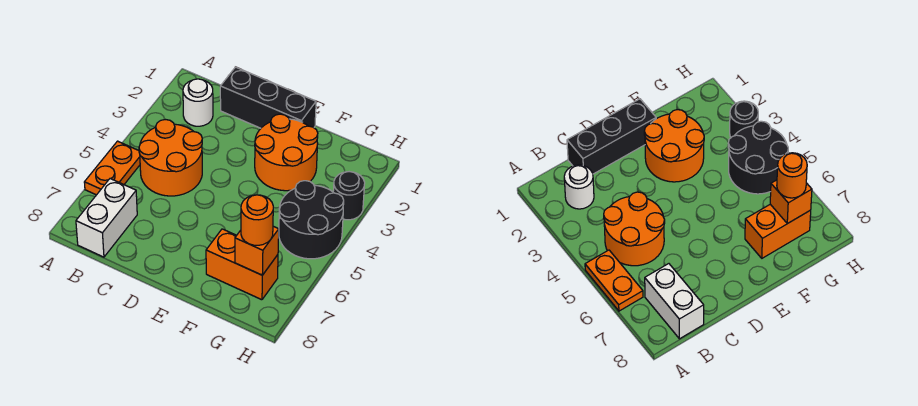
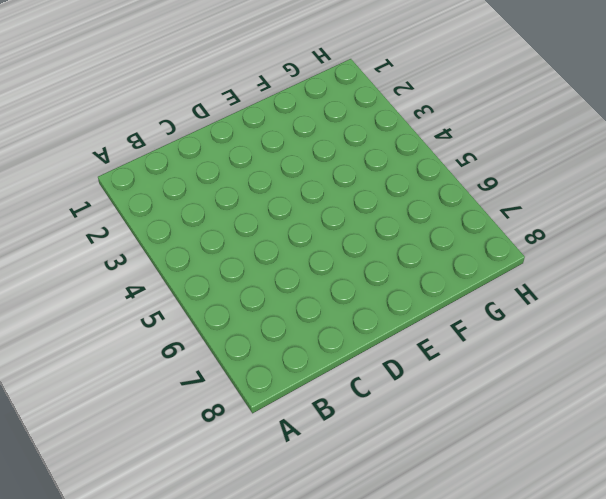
none -> orange plate A5:A6 level 1
none -> white round brick B2 level 1

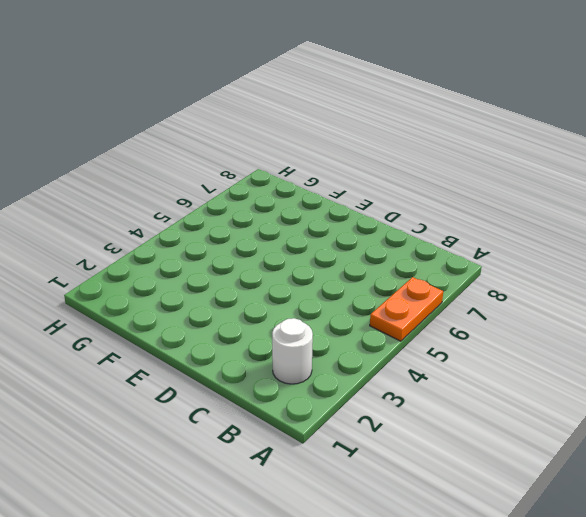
none -> orange round brick B4:C5 level 1
none -> white brick B7:B8 level 1

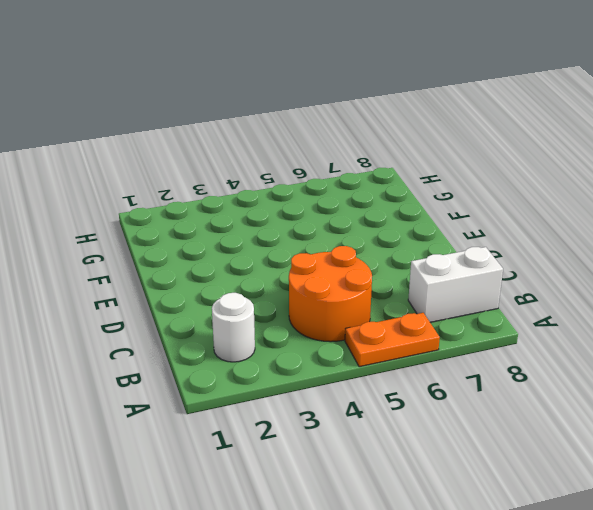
none -> black brick C1:E1 level 1
none -> orange round brick E2:F3 level 1

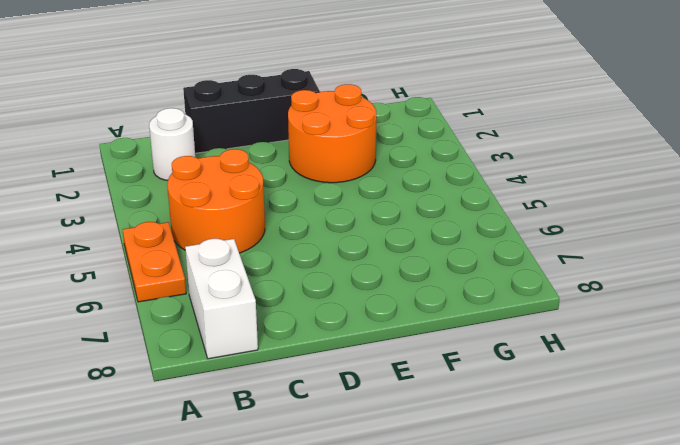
none -> orange brick F7:G7 level 1
none -> black round brick G4:H5 level 1

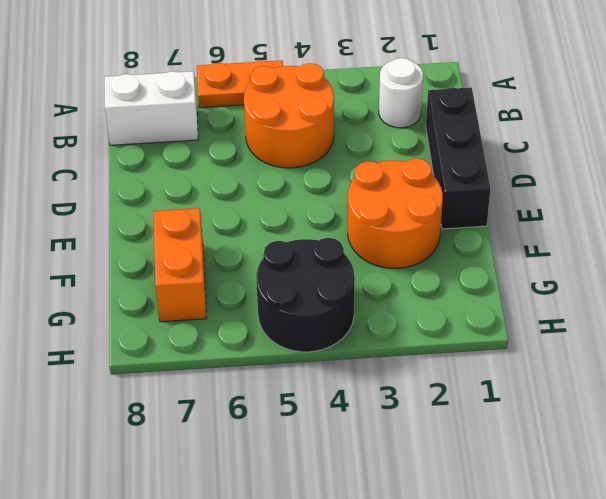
none -> black round brick H3 level 1
none -> orange brick G7 level 2

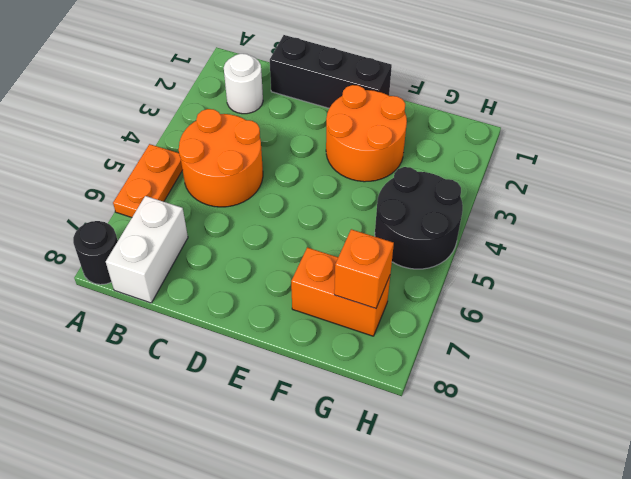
black round brick A8 level 1 -> black round brick H3 level 1
none -> orange round brick G7 level 3

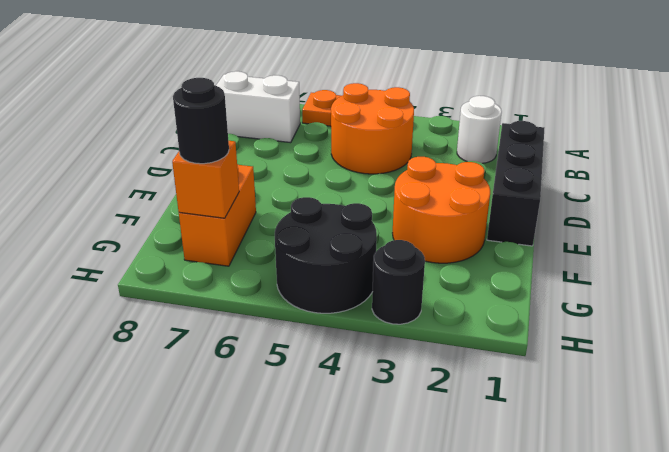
black round brick G7 level 3 -> orange round brick G7 level 3

